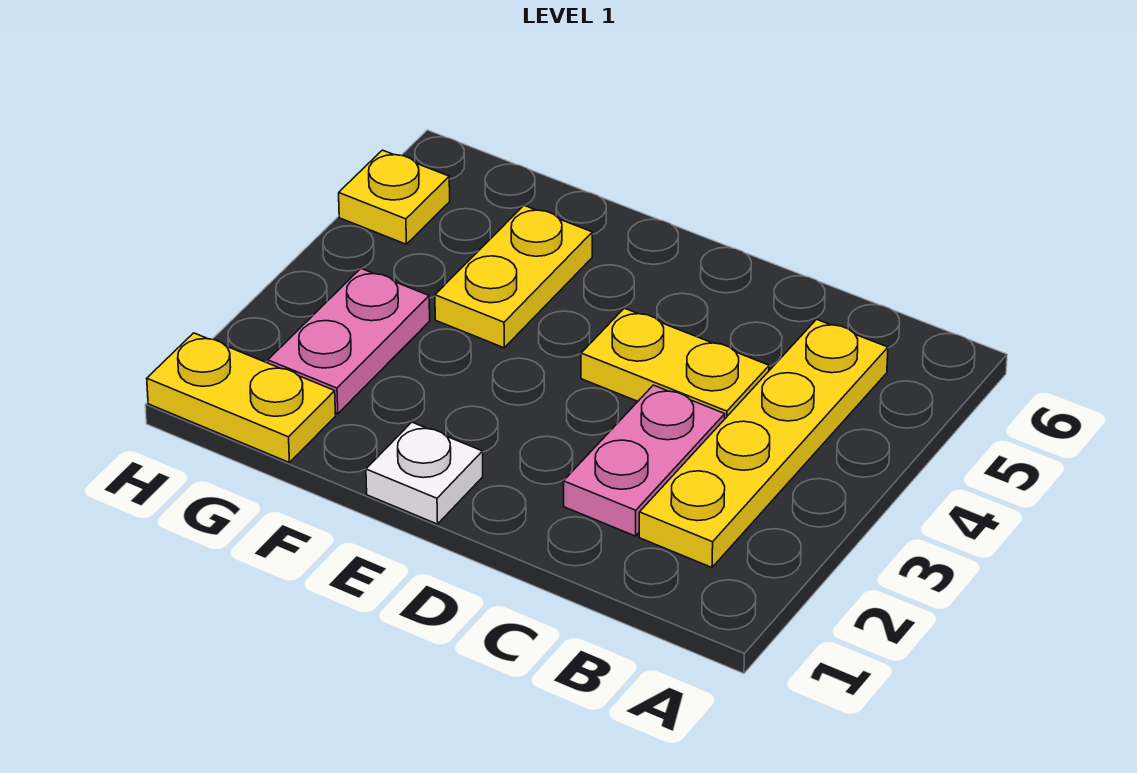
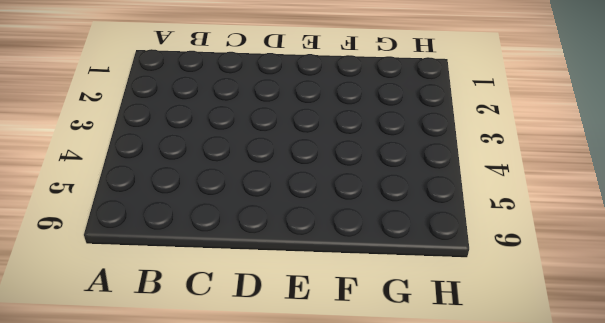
none -> yellow plate B2:B5 level 1
none -> pink plate C2:C3 level 1

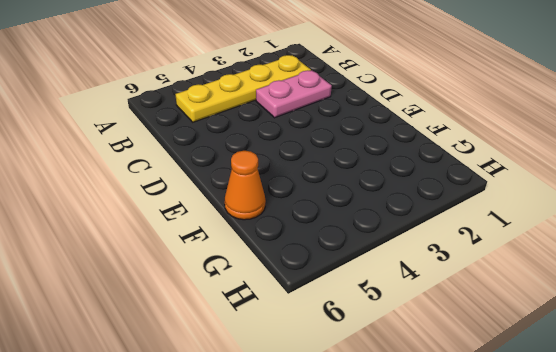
orange cone F6 level 1 -> none
none -> yellow plate C4:D4 level 1
none -> white plate E1 level 1

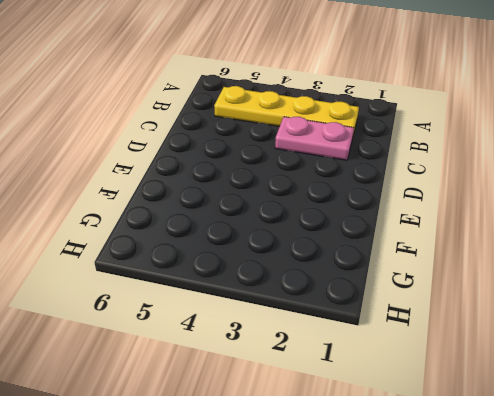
none -> yellow plate C4:D4 level 1
none -> white plate E1 level 1

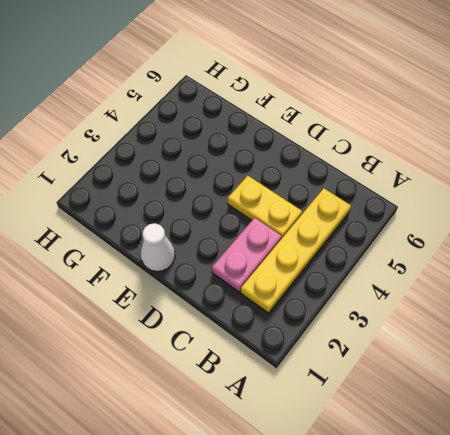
white cone E1 level 1 -> white plate E1 level 1
none -> yellow plate F4:F5 level 1
none -> yellow plate G1:H1 level 1

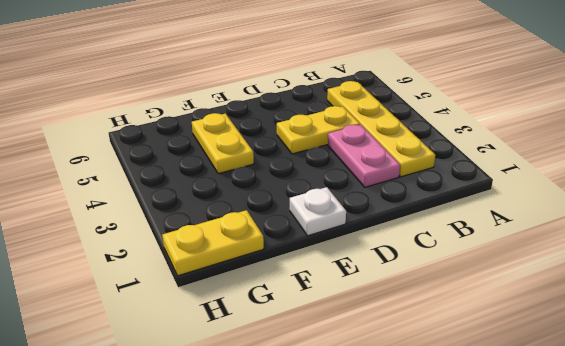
none -> pink plate G2:G3 level 1
none -> yellow plate H5 level 1

